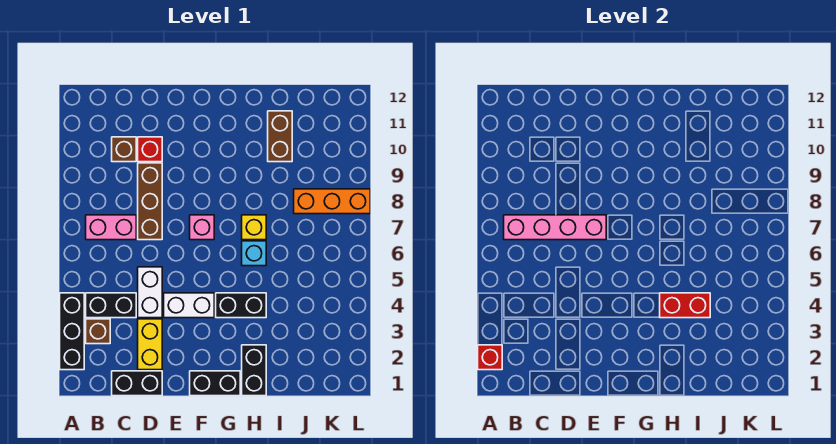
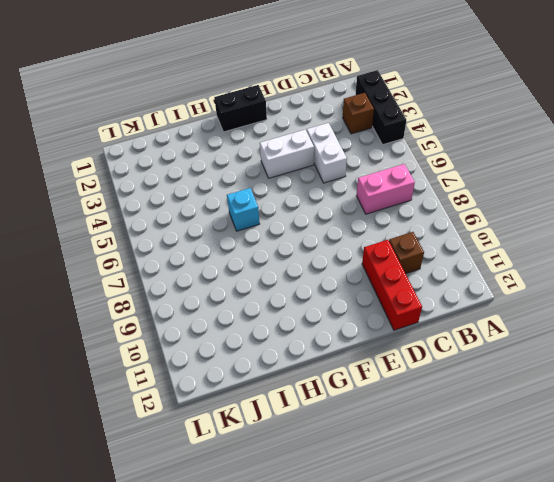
red brick D10:D12 level 1 -> red brick D10 level 1
none -> black brick B4:C4 level 1
none -> black brick C1:D1 level 1
none -> yellow brick D2:D3 level 1

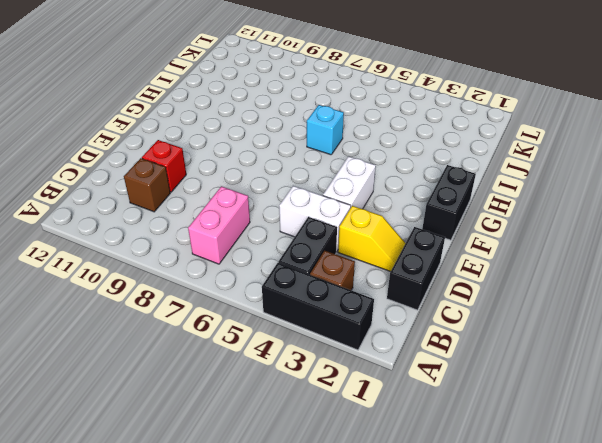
yellow slope D2:D3 level 1 top 3 -> yellow brick D2:D3 level 1
none -> brown brick D7:D9 level 1
none -> pink brick F7 level 1
none -> black brick G4:H4 level 1

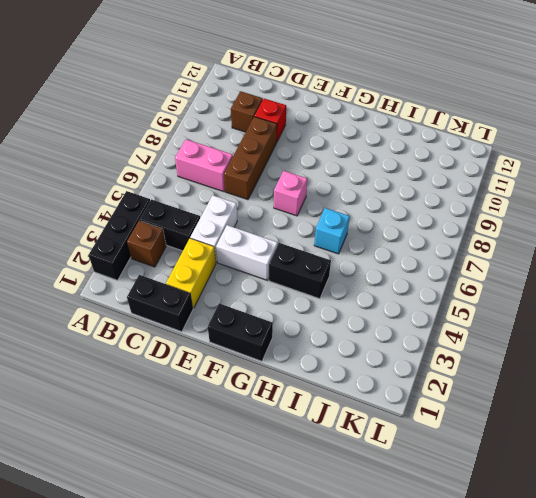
none -> black brick H1:H2 level 1
none -> yellow brick H7 level 1
none -> brown brick I10:I11 level 1

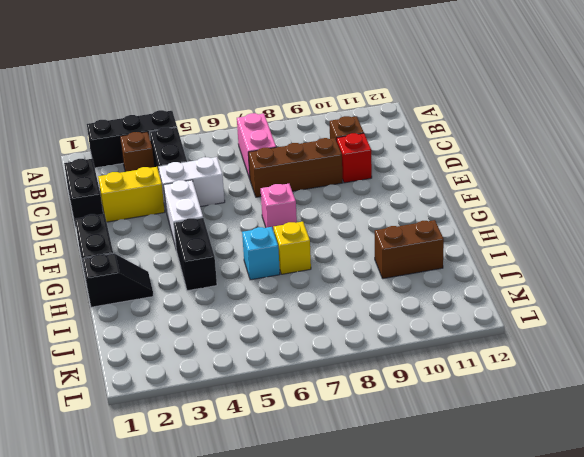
black slope H1:H2 level 1 top 1 -> black brick H1:H2 level 1
none -> orange brick J8:L8 level 1
none -> red brick A2 level 2
none -> pink brick B7:E7 level 2

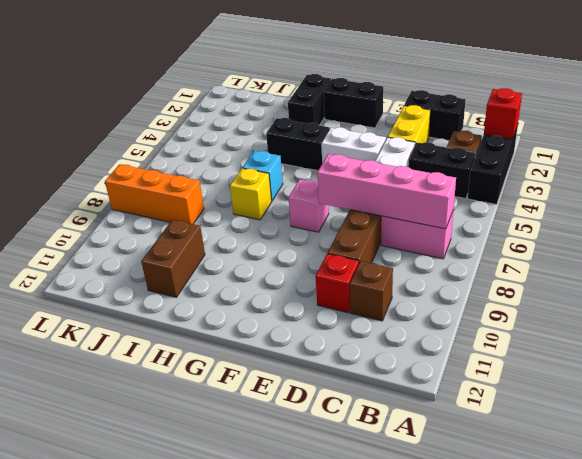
none -> red brick H4:I4 level 2

